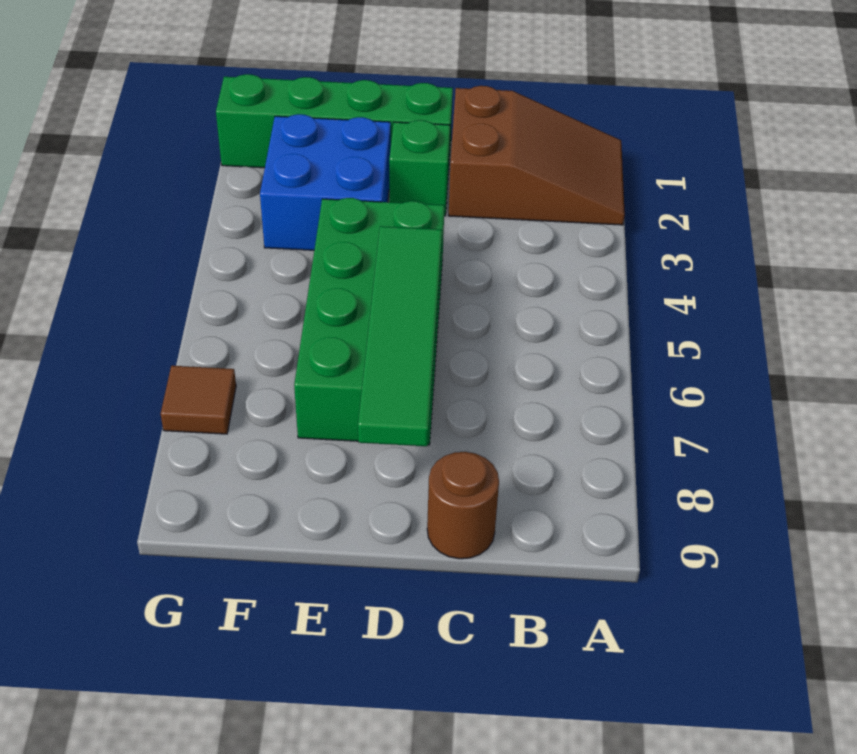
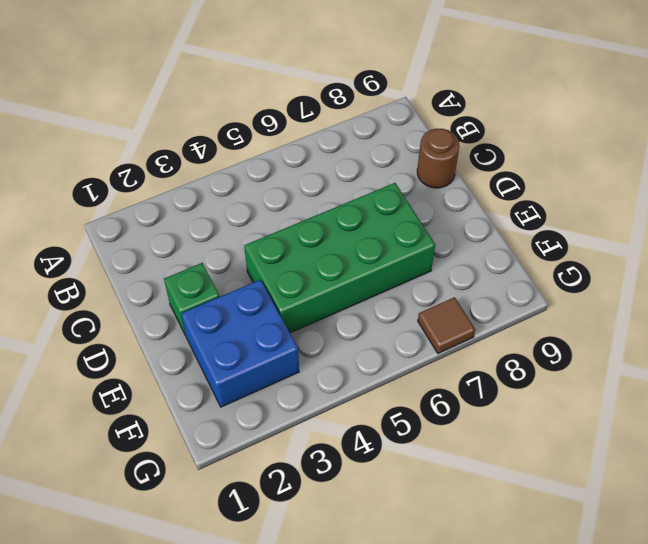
none -> brown slope A1:C2 level 1 top C
none -> green brick D1:G1 level 1

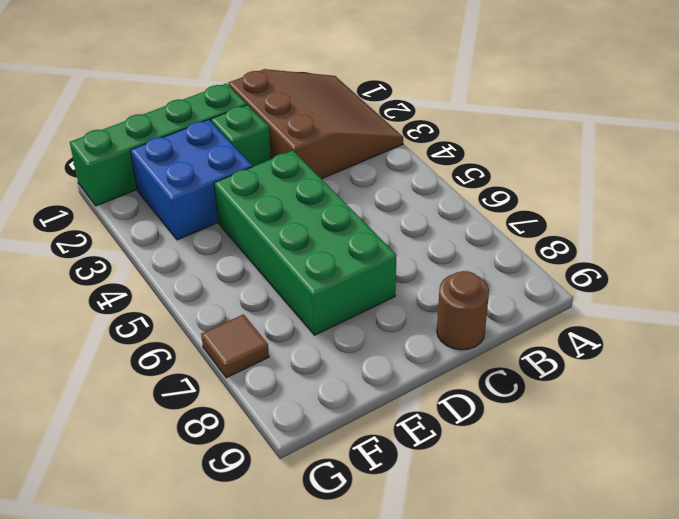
brown slope A1:C3 level 1 top C -> brown slope A1:C2 level 1 top C
none -> green tile D5:D8 level 2

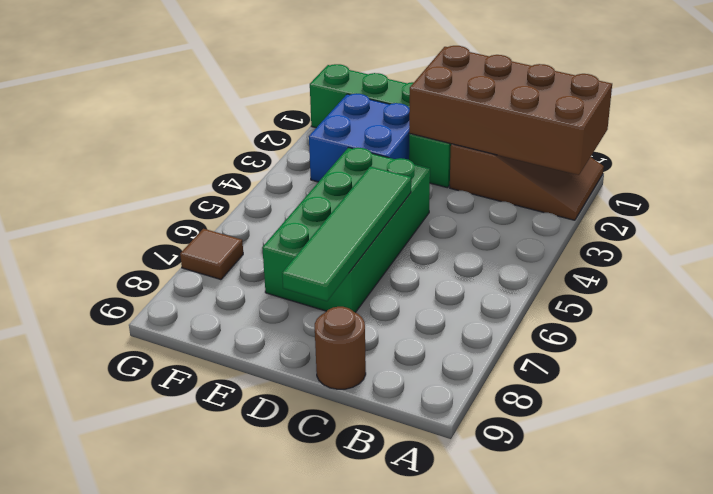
brown brick A1:D2 level 2 -> none

